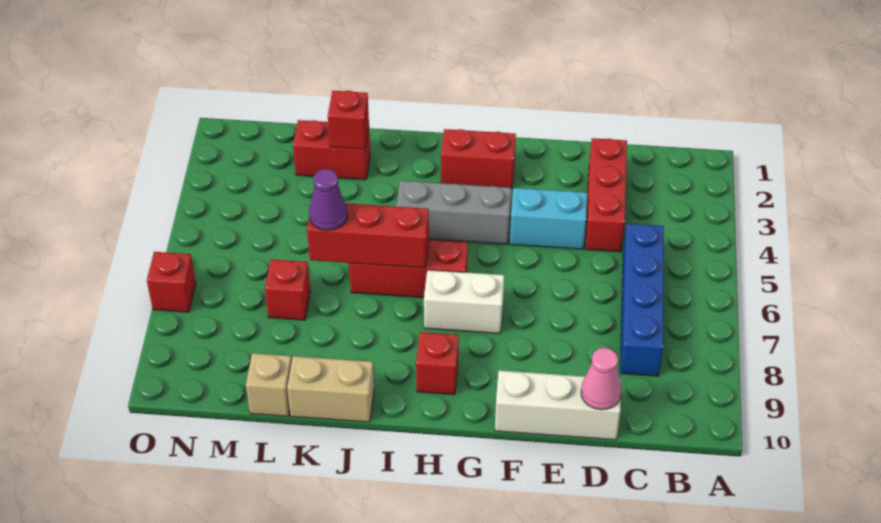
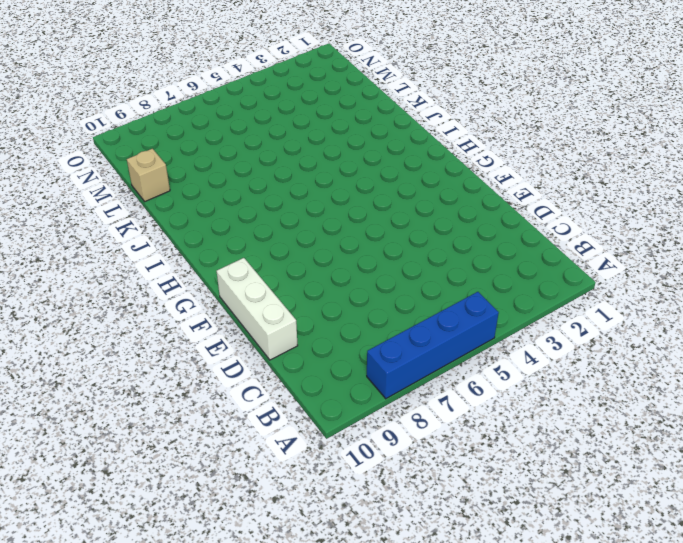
blue brick A5:A8 level 1 -> blue brick C5:C8 level 1
none -> red brick D2:D4 level 1
none -> cyan brick E4:F4 level 1
none -> red brick G2:H2 level 1

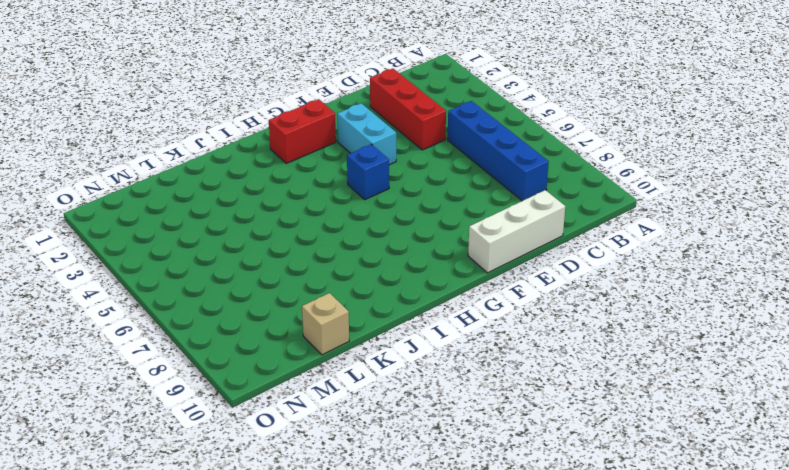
cyan brick F3:F4 level 1 -> cyan brick E4:F4 level 1
blue brick G5 level 1 -> none
none -> grey brick G4:I4 level 1
none -> white brick G7:H7 level 1
none -> red brick H6:J6 level 1

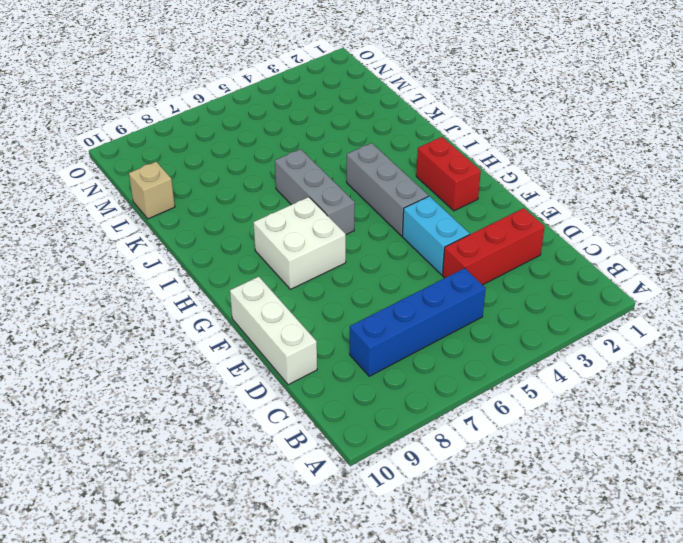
white brick G7:H8 level 1 -> white brick G7:H7 level 1
grey brick H6:J6 level 1 -> red brick H6:J6 level 1
none -> red brick H9 level 1
none -> tan brick J10:K10 level 1
none -> red brick K2:L2 level 1

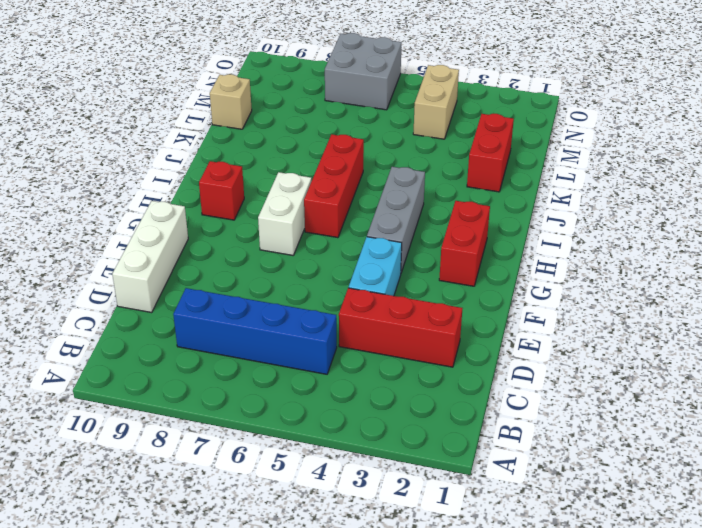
tan brick M4:N4 level 1 -> tan brick J10:K10 level 1
grey brick N6:O7 level 1 -> red brick O7 level 1
none -> red brick L7 level 1
none -> pink cone D10 level 2
none -> red brick I6:K6 level 2

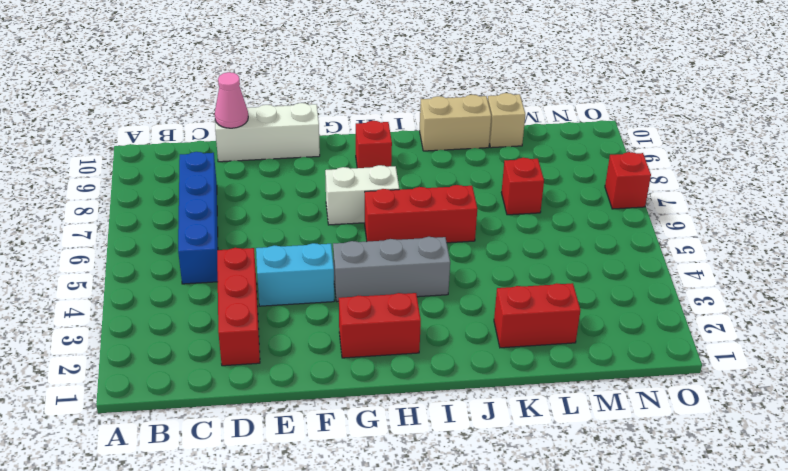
none -> red brick I6:K6 level 2
none -> red brick K2 level 2
none -> purple cone K6 level 3

